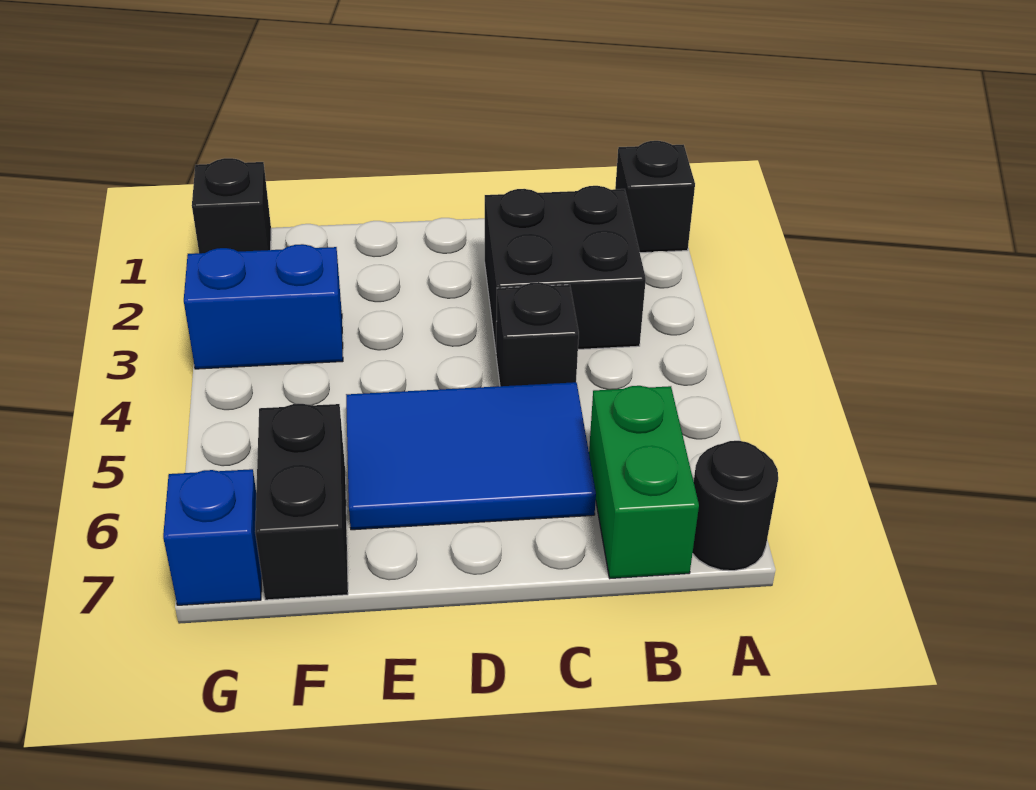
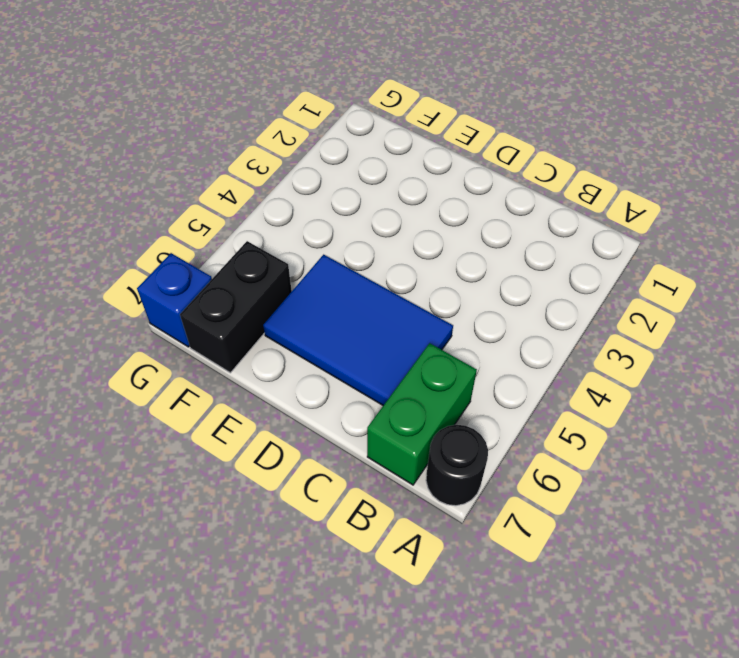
none -> black brick A1 level 1
none -> black brick B2:C3 level 1

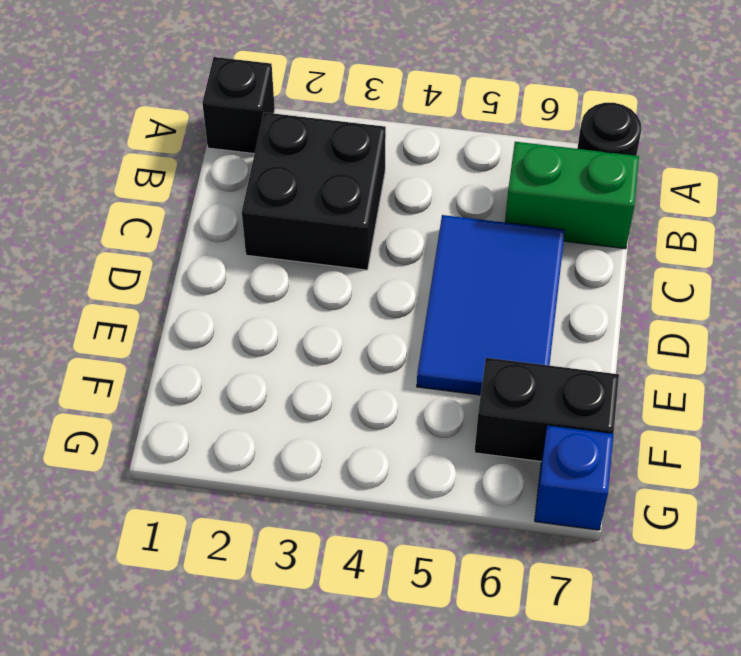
none -> black brick C4 level 1
none -> blue brick F3:G3 level 1

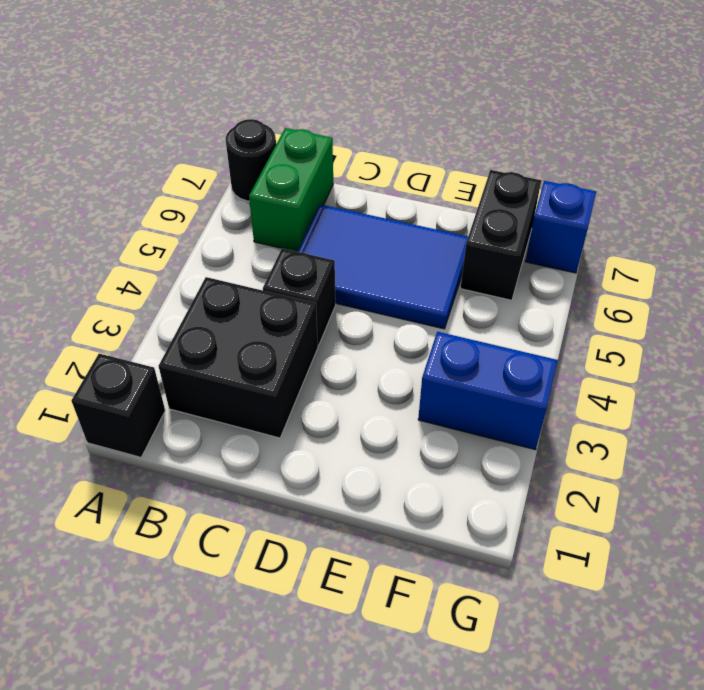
none -> black brick G1 level 1

